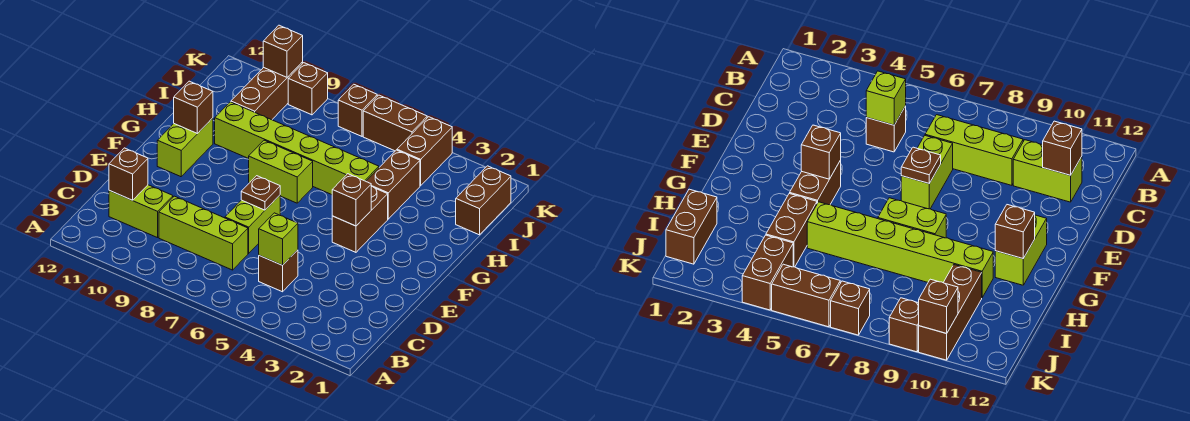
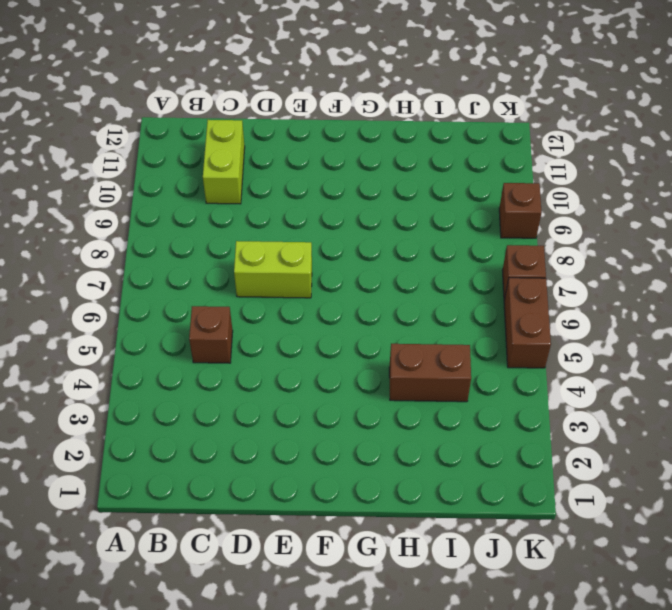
none -> lime brick C7:C9 level 1
none -> brown brick F4:G4 level 1
none -> lime brick F11:G11 level 1

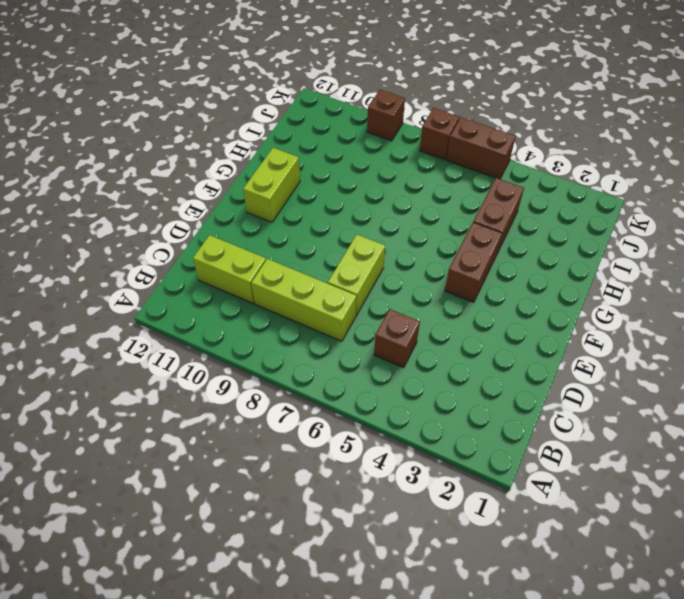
none -> lime brick G7:G8 level 1
none -> lime brick H5:H10 level 1
none -> brown brick I1:J1 level 1

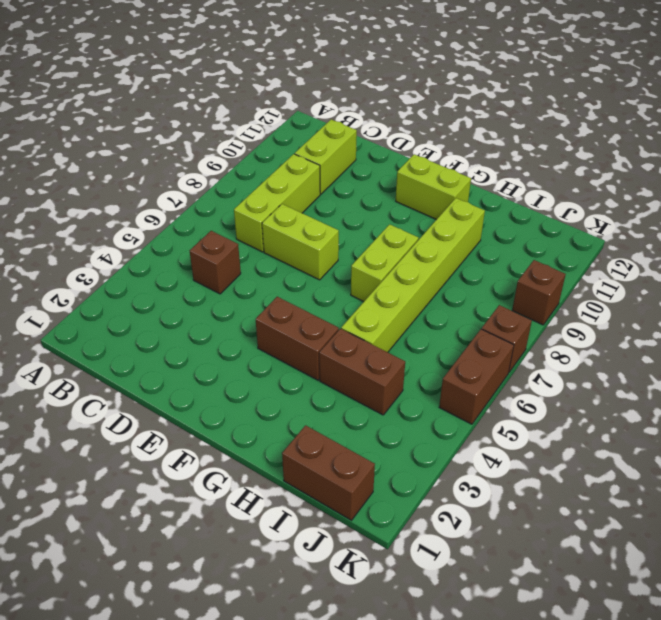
none -> brown brick I10:K10 level 1
none -> brown brick J4:K4 level 1
none -> lime brick C5 level 2

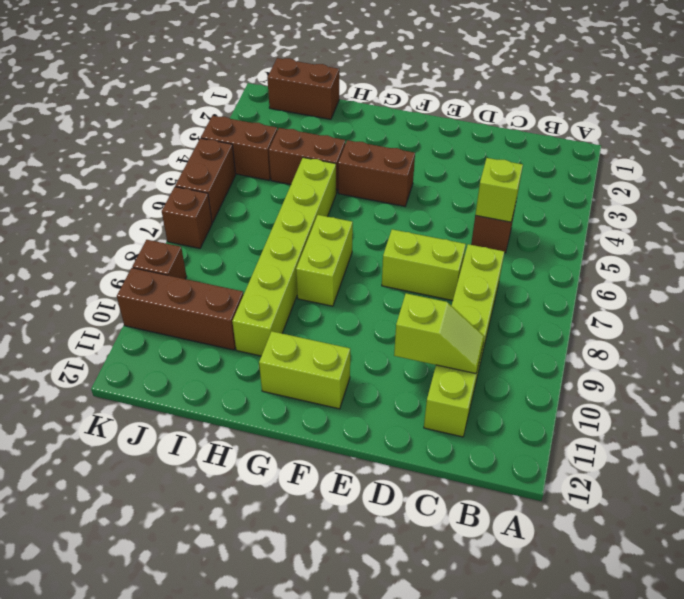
lime slope C10:D10 level 2 top D -> none
none -> brown brick C11 level 2
none -> brown plate E7 level 2
none -> brown brick F4 level 2

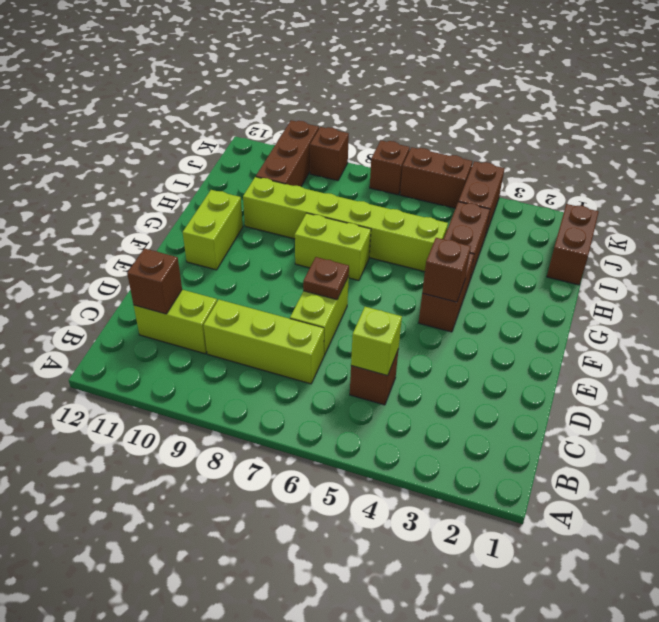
none -> brown brick G11 level 2
none -> brown brick K10 level 2

